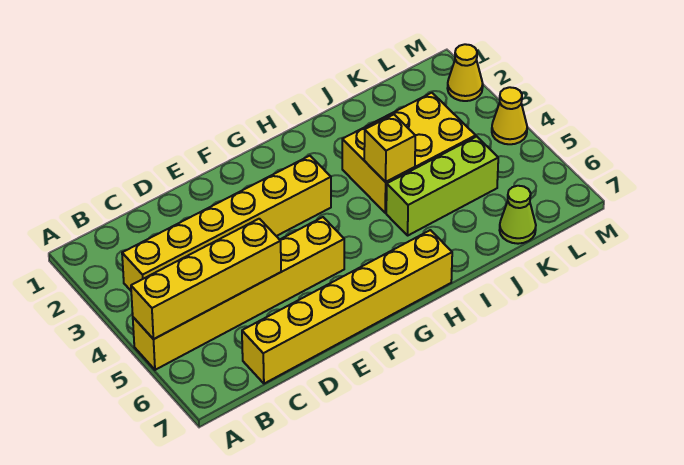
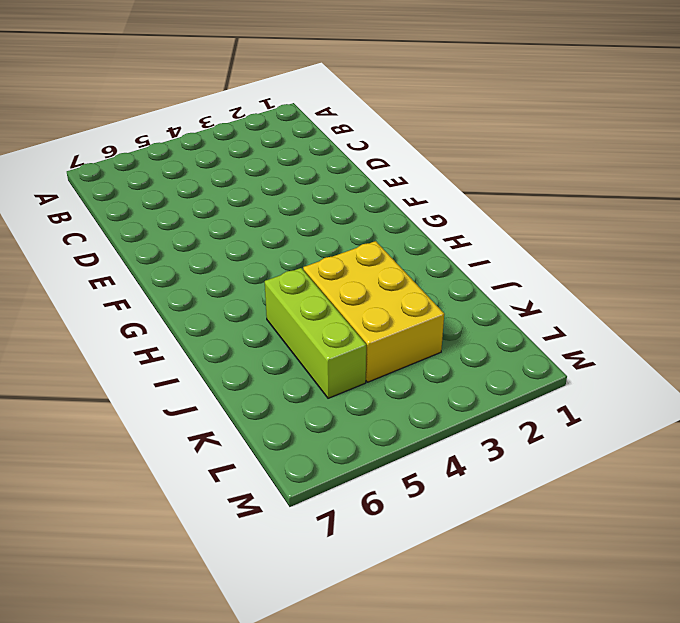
none -> yellow brick A5:F5 level 1
none -> yellow brick B3:G3 level 1

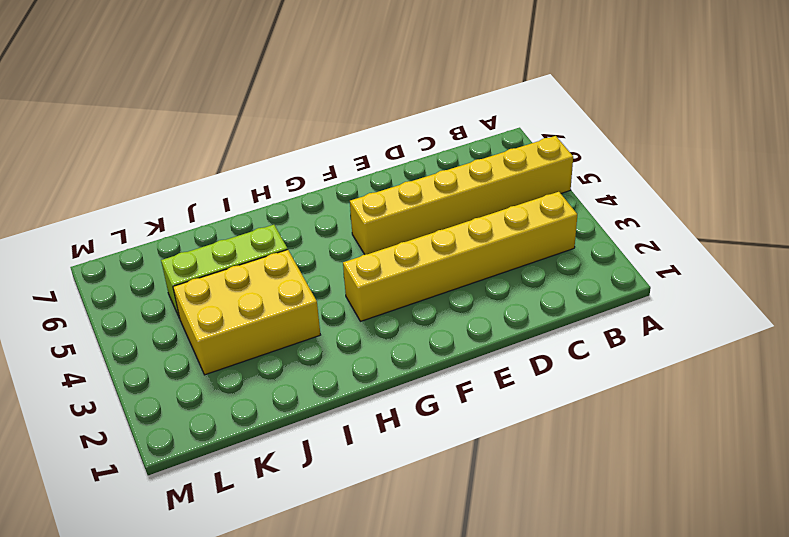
none -> yellow brick C7:H7 level 1
none -> lime cone K7 level 1

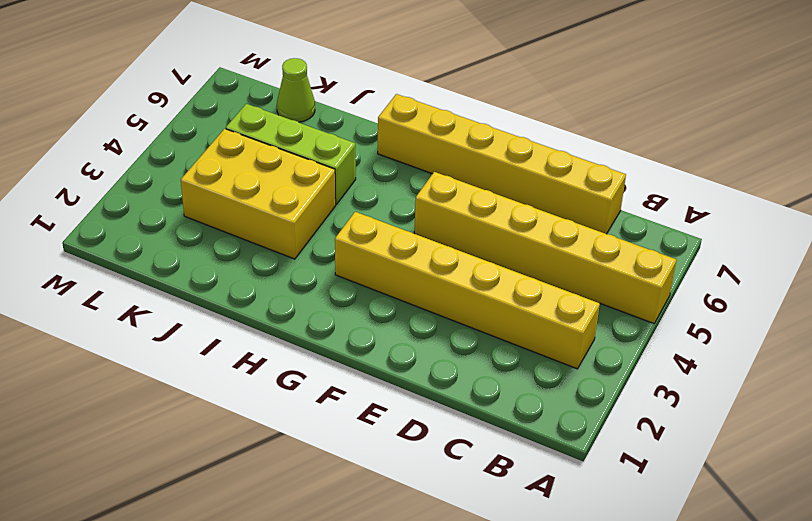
none -> yellow cone M2 level 1
none -> yellow cone M4 level 1

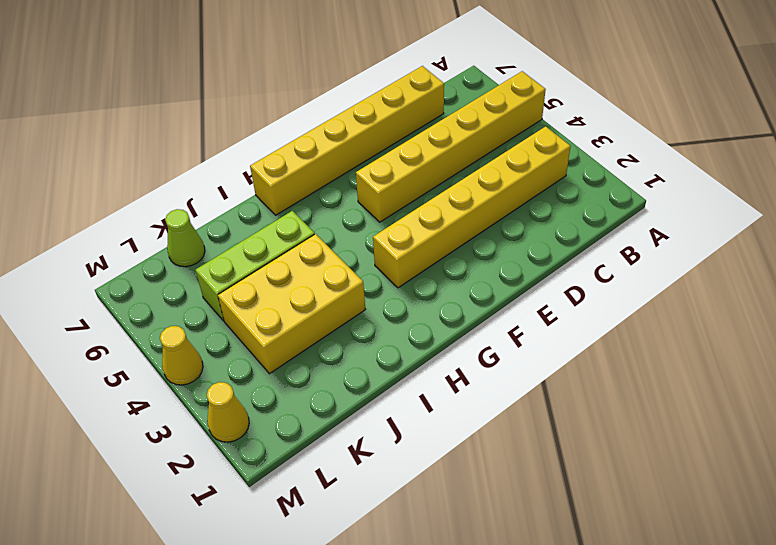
none -> yellow brick A5:D5 level 2
none -> yellow brick I4 level 2

